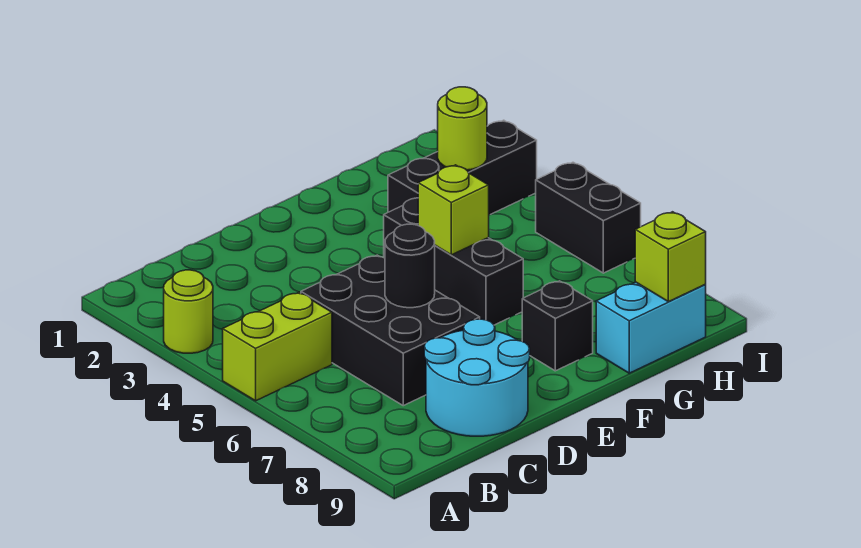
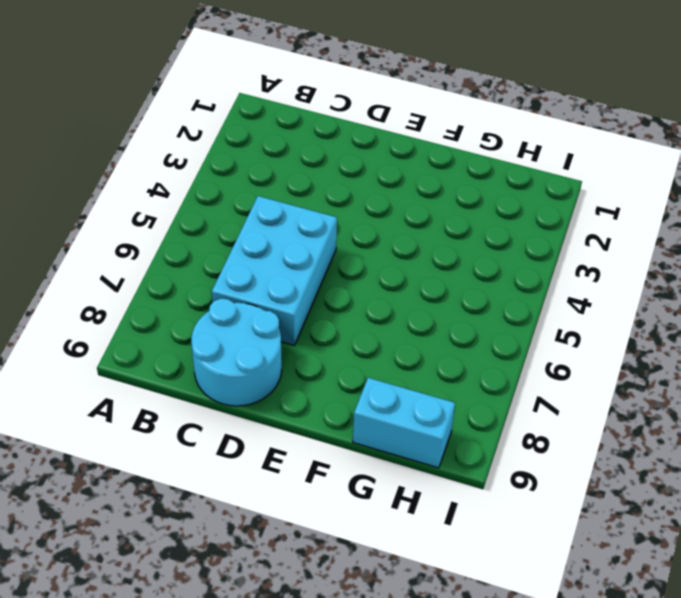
cyan brick C5:D7 level 1 -> black brick C5:D7 level 1
none -> lime round brick A3 level 1
none -> lime brick A5:B5 level 1
none -> black brick F4:F6 level 1

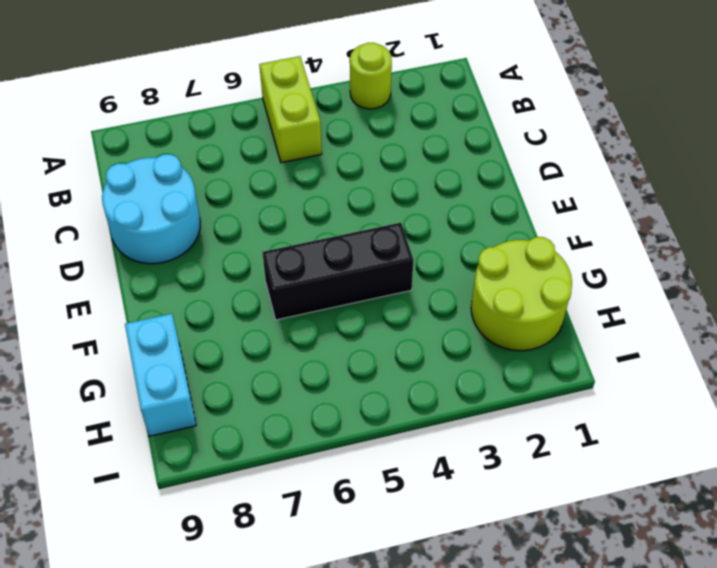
lime round brick G1:H2 level 1 -> none
none -> black brick C5:D7 level 1
none -> black brick F8 level 1
none -> black brick G3:I3 level 1

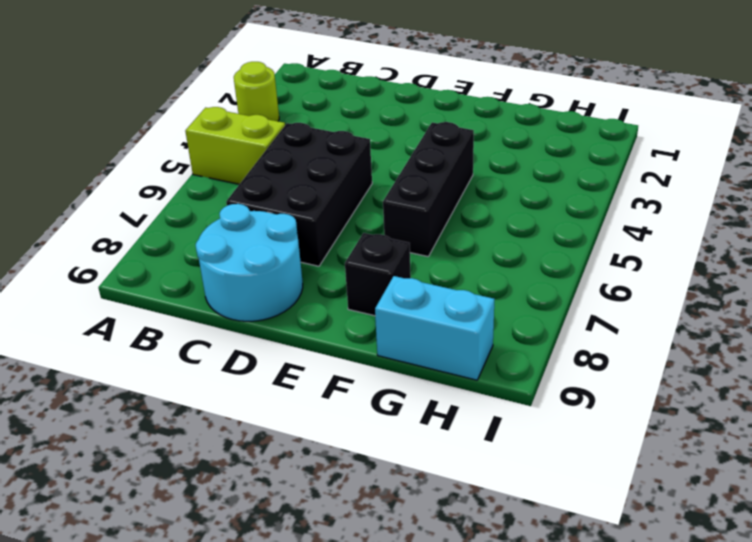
none -> black brick G3:I3 level 1
none -> black brick I5:I6 level 1
none -> black round brick D6 level 2

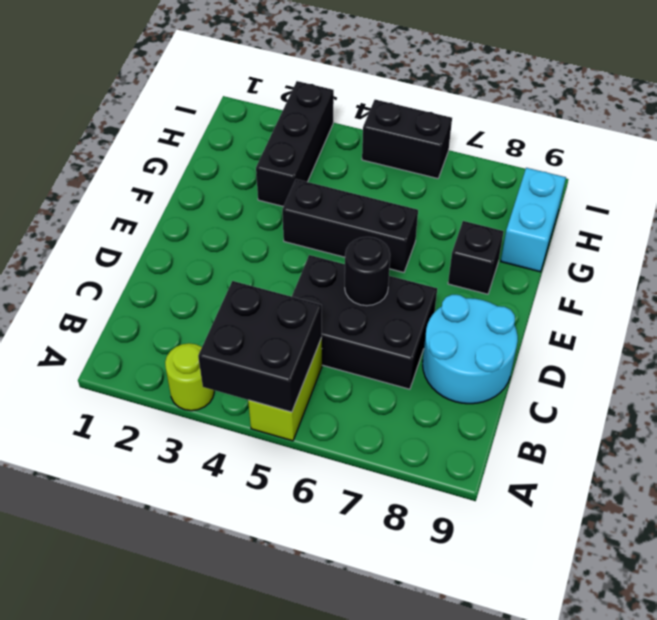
black brick A4:B5 level 2 -> none
none -> lime brick F5 level 2
none -> lime round brick H3 level 2
none -> lime brick H9 level 2

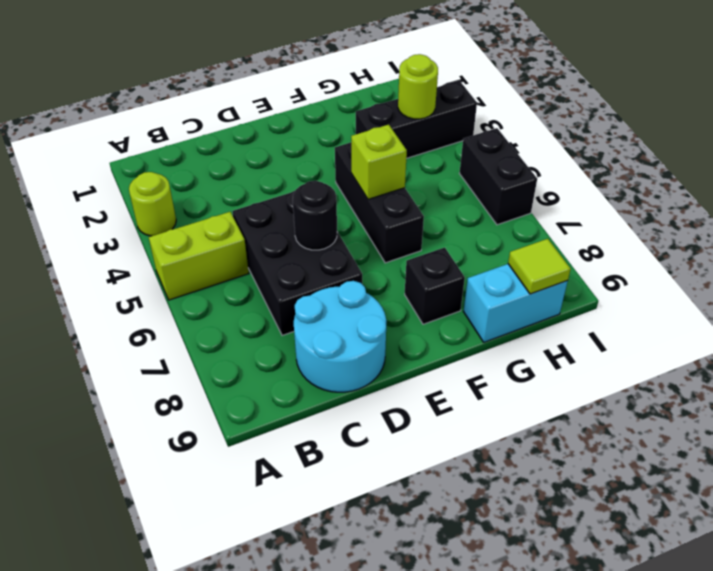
lime tile H9 level 2 -> lime brick H9 level 2

